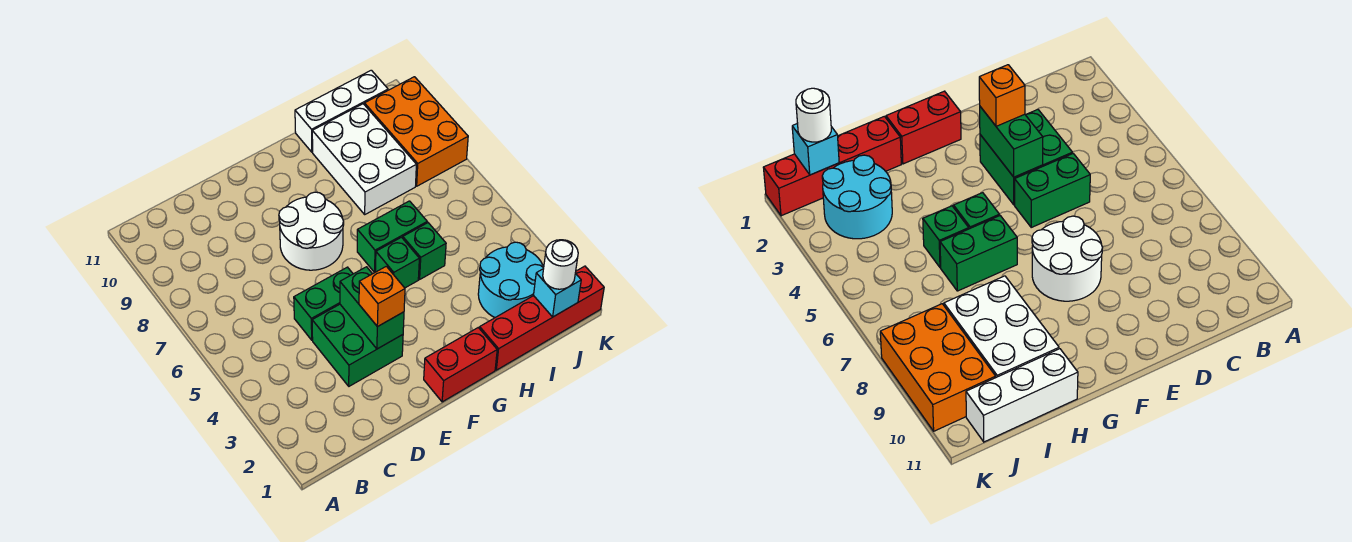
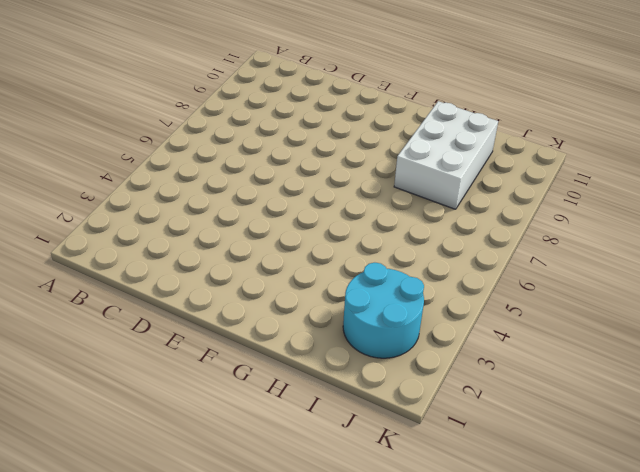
none -> green brick D3:E4 level 1
none -> green brick D5:E5 level 1
none -> white round brick E7:F8 level 1

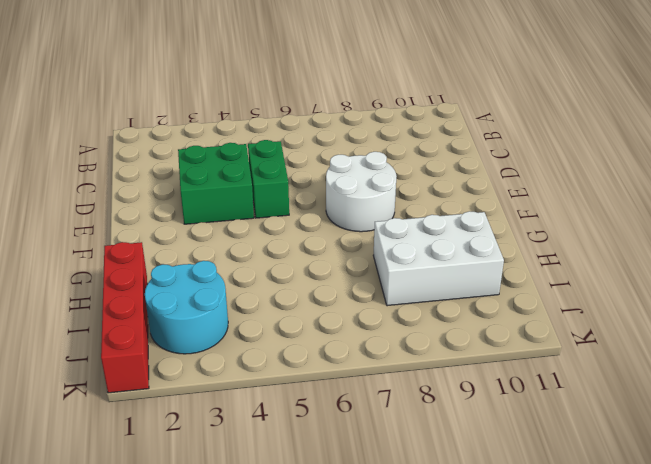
none -> red brick F1:G1 level 1
none -> green brick G5 level 1
none -> green brick G6:H6 level 1

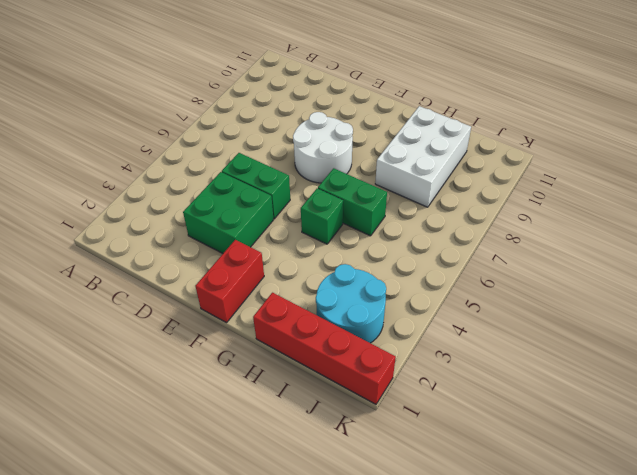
red brick F1:F2 level 1 -> red brick F1:G1 level 1
none -> green brick H5 level 1
none -> white brick H11:J11 level 1
none -> orange brick J8:K10 level 1

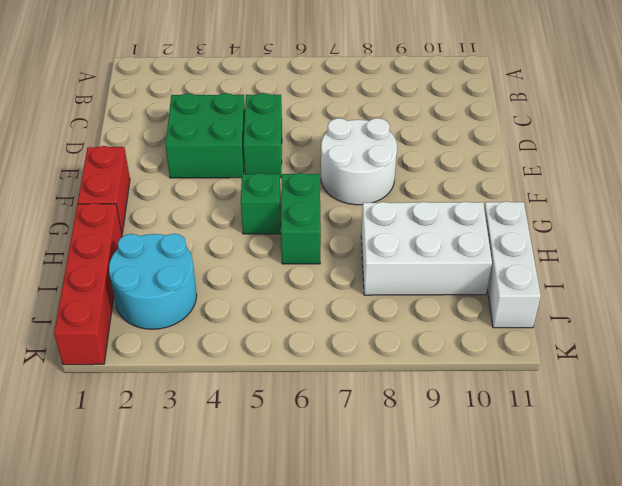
none -> green brick H5 level 1
none -> orange brick J8:K10 level 1
none -> green brick E3:E4 level 2

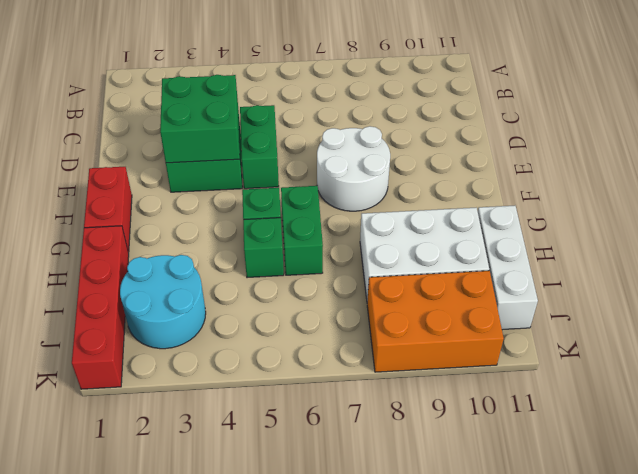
green brick D3:E4 level 2 -> green brick E3:E4 level 2
none -> cyan brick J1 level 2
none -> orange brick E3 level 3
none -> white round brick J1 level 3

